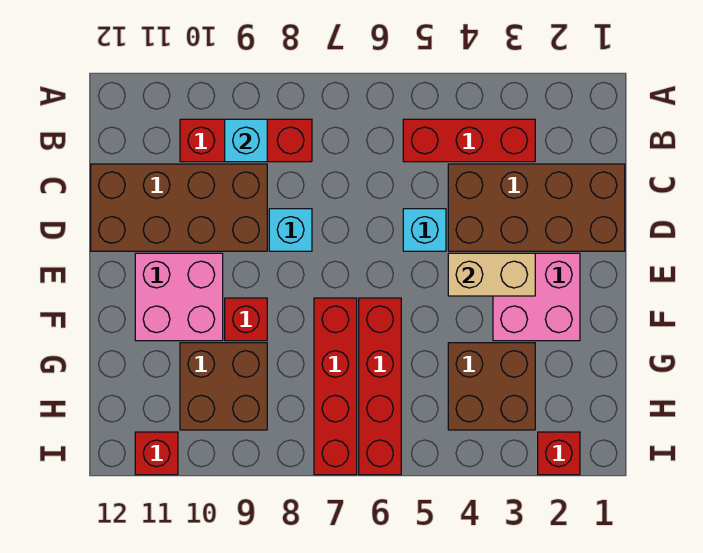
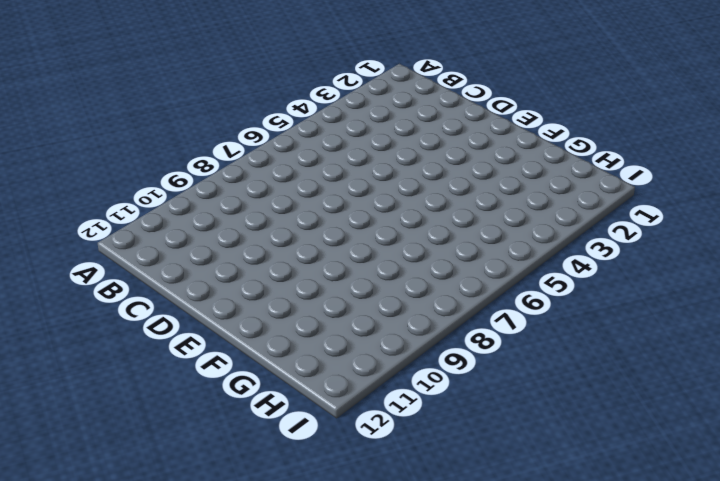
none -> red brick B3:B5 level 1
none -> red brick B8:B10 level 1
none -> brown brick C1:D4 level 1

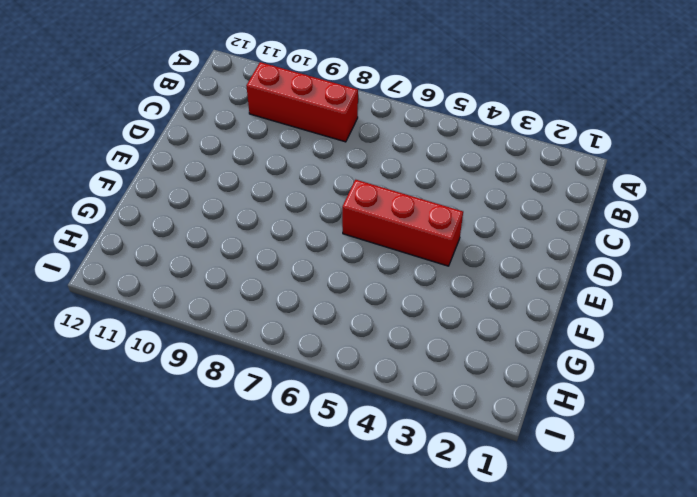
red brick E4:E6 level 1 -> red brick B3:B5 level 1
none -> brown brick C1:D4 level 1
none -> brown brick C9:D12 level 1
none -> cyan brick D5 level 1

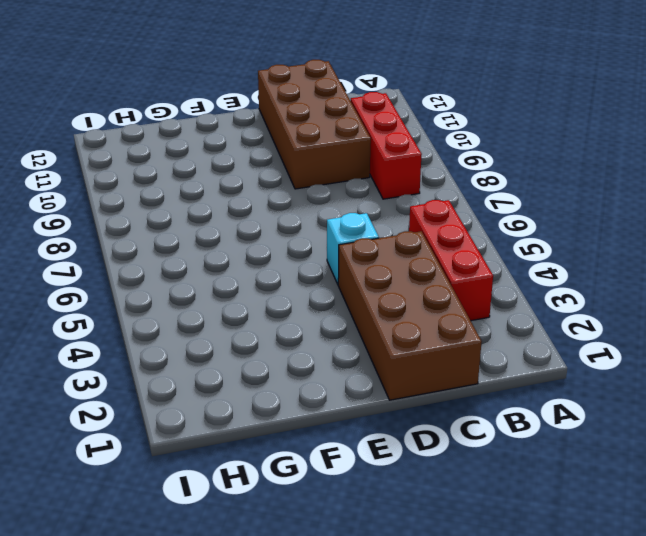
none -> cyan brick D8 level 1
none -> pink brick E2:F3 level 1
none -> pink brick E10:F11 level 1

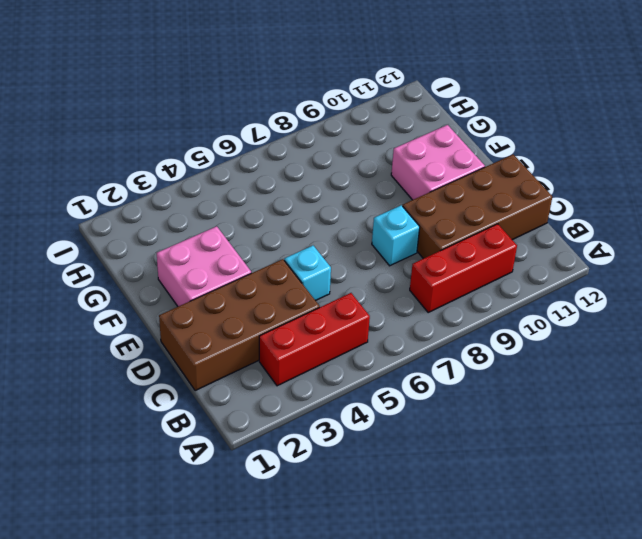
none -> red brick F6:I6 level 1
none -> red brick F7:I7 level 1
none -> red brick F9 level 1

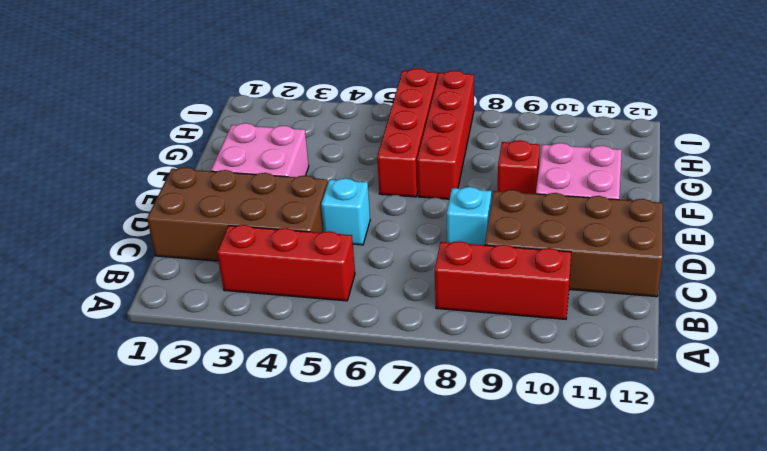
none -> brown brick G3:H4 level 1
none -> brown brick G9:H10 level 1
none -> red brick I2 level 1

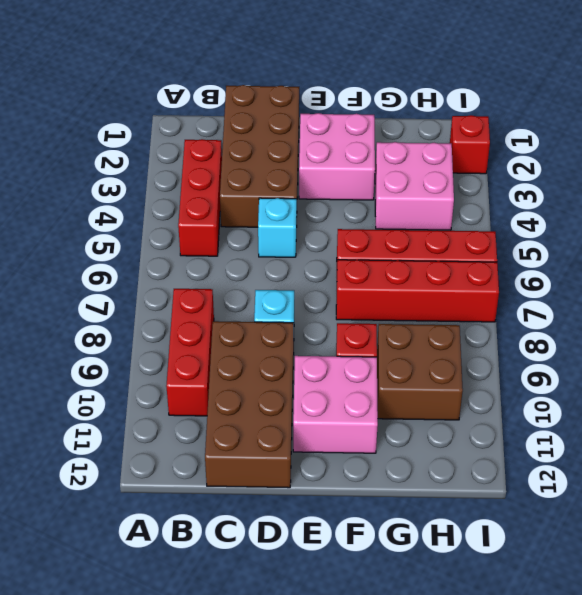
pink brick G3:H4 level 1 -> brown brick G3:H4 level 1
none -> red brick I11 level 1
none -> cyan brick B9 level 2
none -> tan brick E3:E4 level 2

